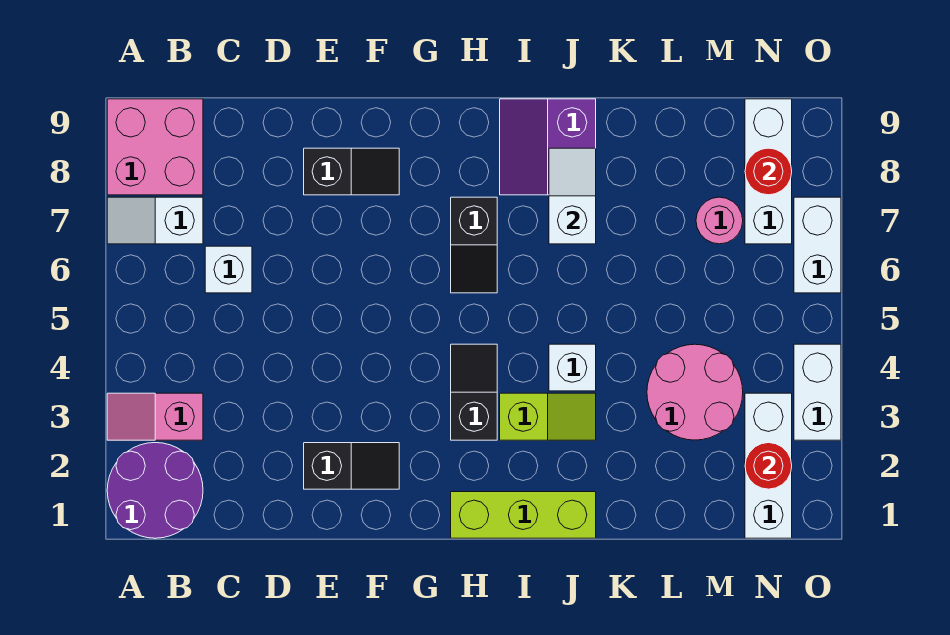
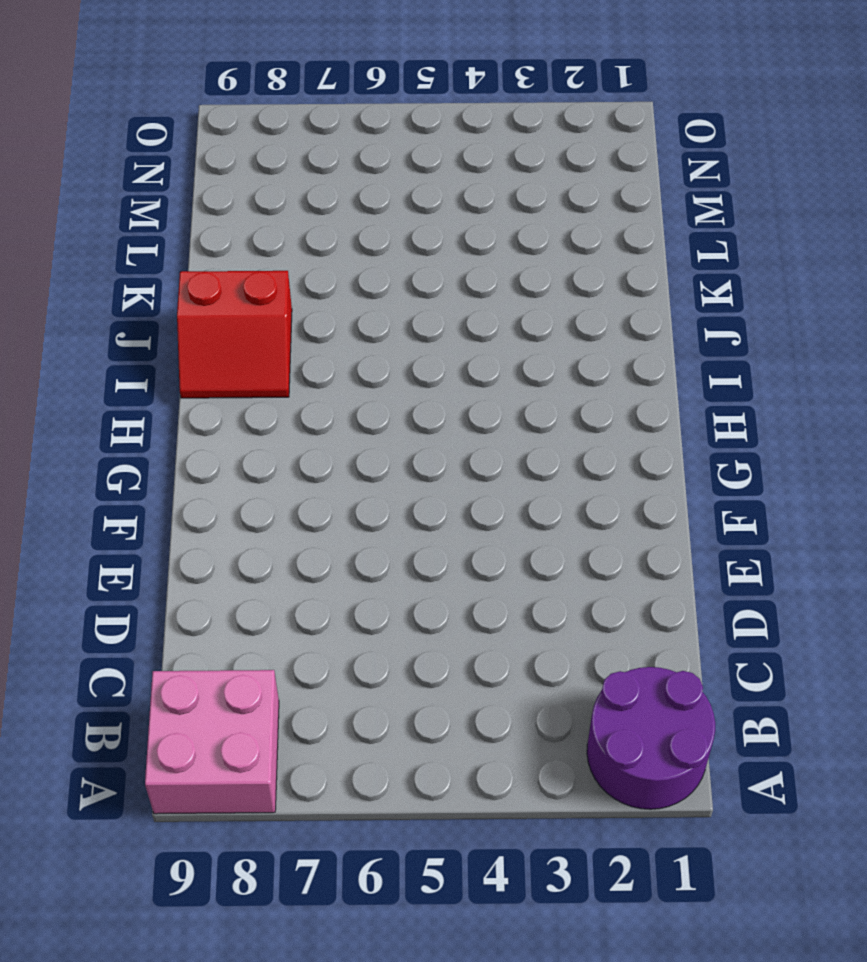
red slope I8:J9 level 1 top J -> purple slope I8:J9 level 1 top J
none -> pink slope A3:B3 level 1 top B
none -> white slope A7:B7 level 1 top B
none -> white brick C6 level 1

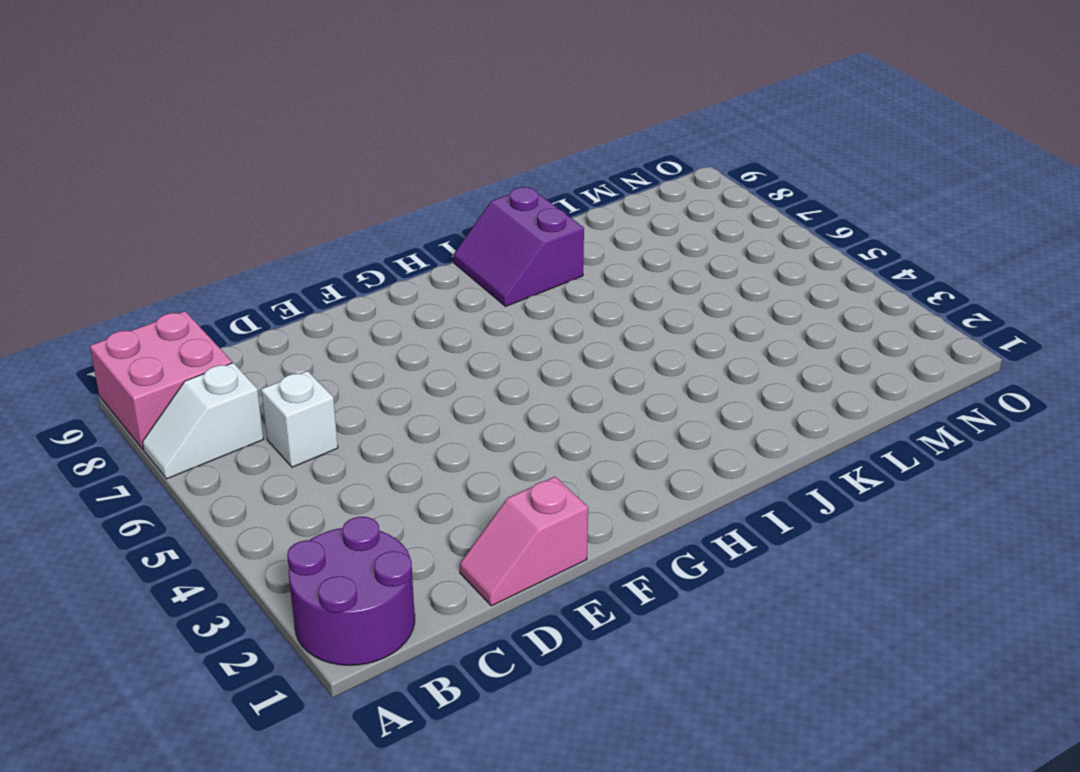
pink slope D1:E1 level 1 top E -> pink slope A3:B3 level 1 top B
none -> black slope E2:F2 level 1 top E
none -> black slope E8:F8 level 1 top E
none -> lime brick H1:J1 level 1

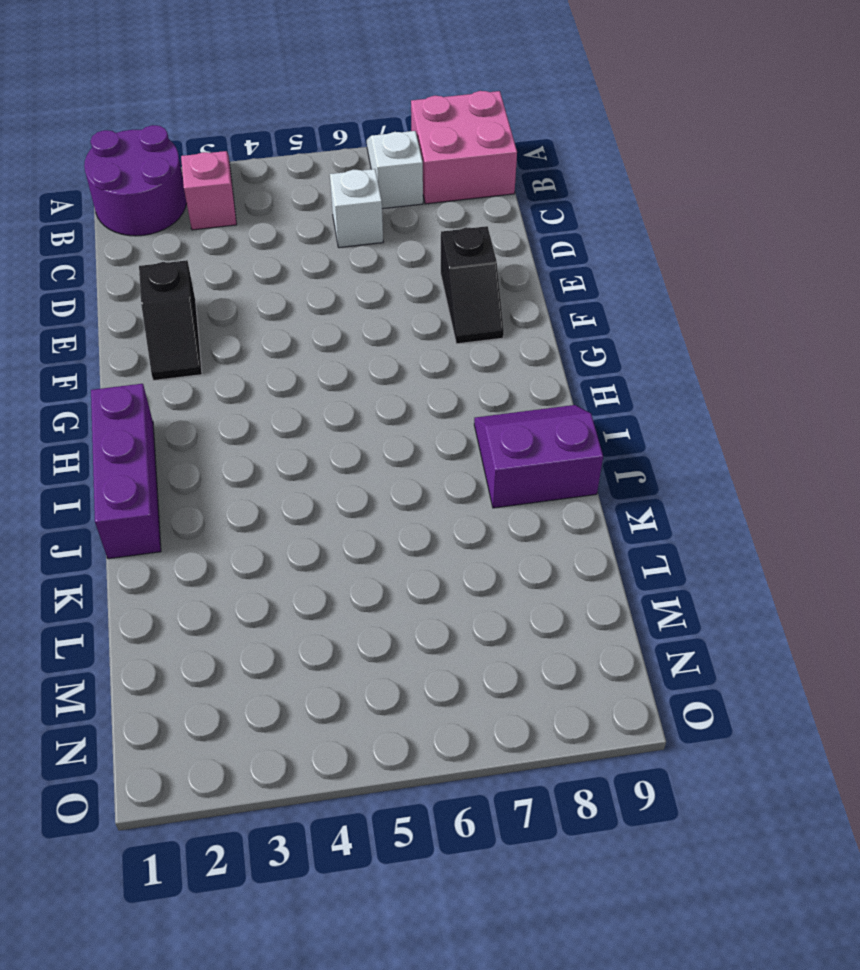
purple brick H1:J1 level 1 -> lime brick H1:J1 level 1
none -> black slope H3:H4 level 1 top 3
none -> black slope H6:H7 level 1 top 7
none -> lime slope I3:J3 level 1 top I

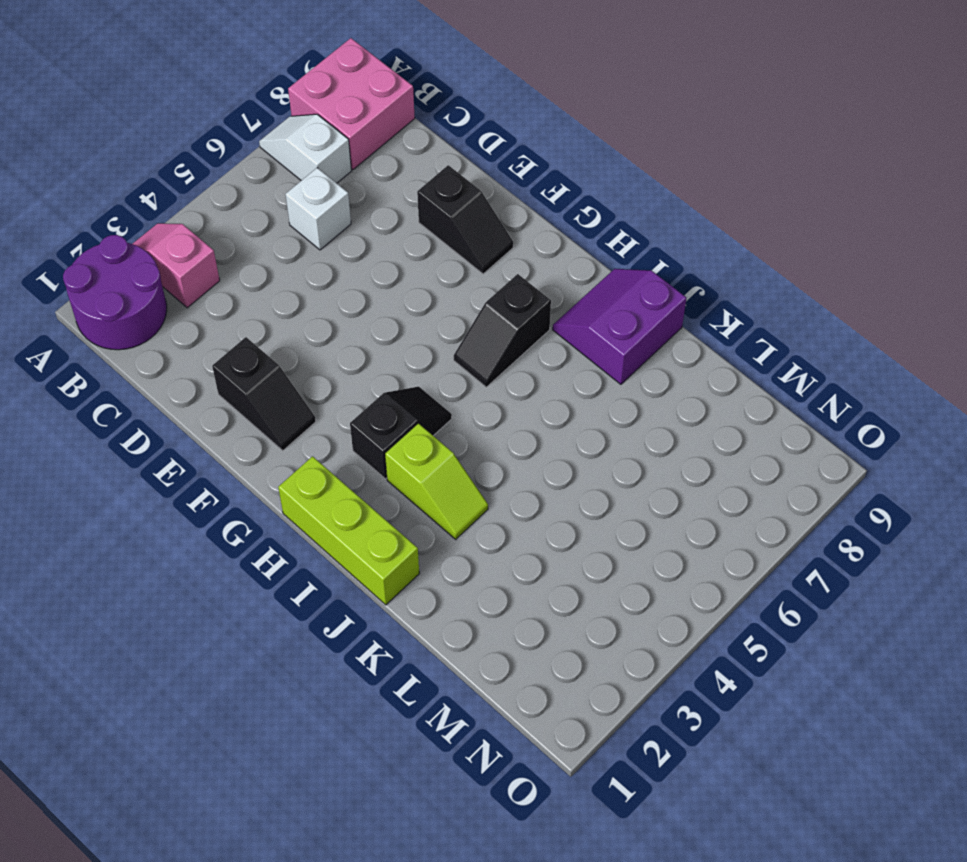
none -> white brick J4 level 1
none -> pink round brick L3:M4 level 1
none -> pink round brick M7 level 1

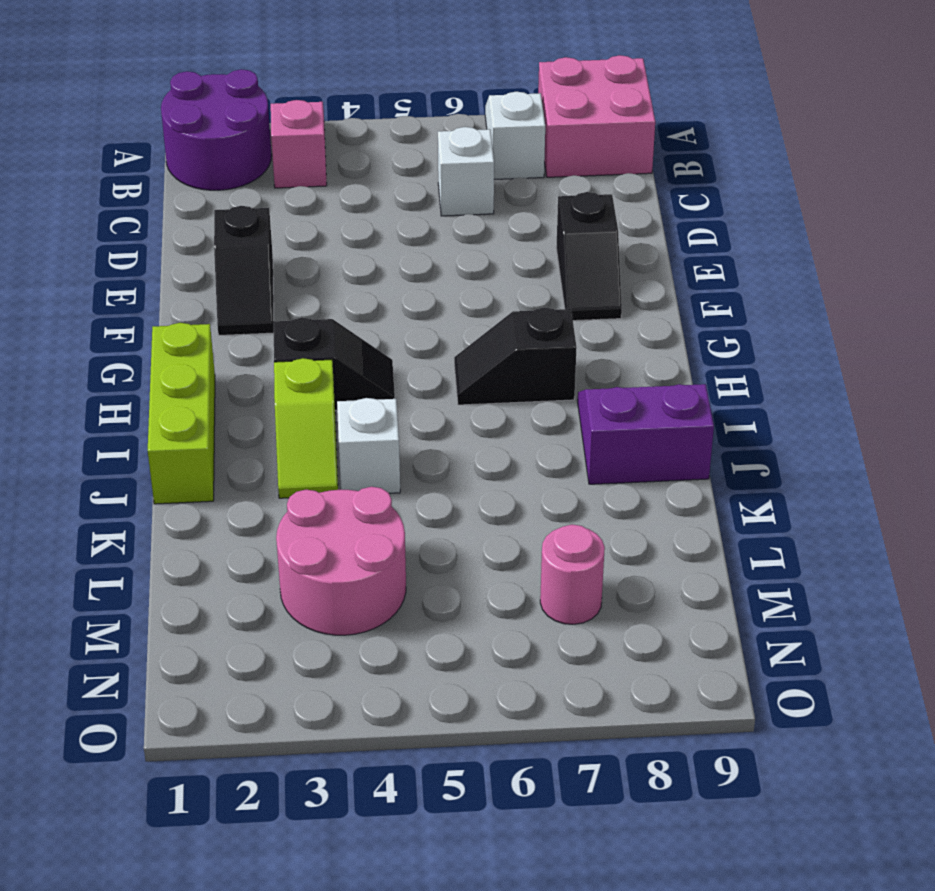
none -> white brick N1:N3 level 1
none -> white brick N7:N9 level 1
none -> white brick O3:O4 level 1

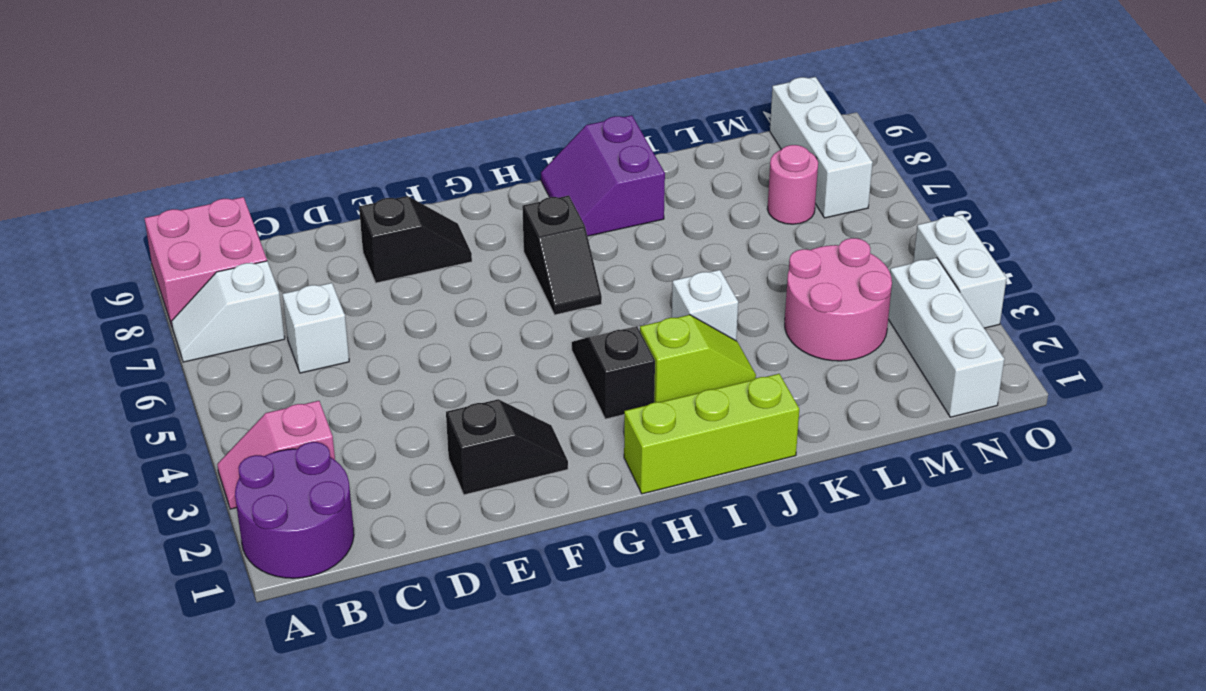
none -> white brick O6:O7 level 1
none -> white slope J7:J8 level 2 top 7
none -> red round brick N2 level 2

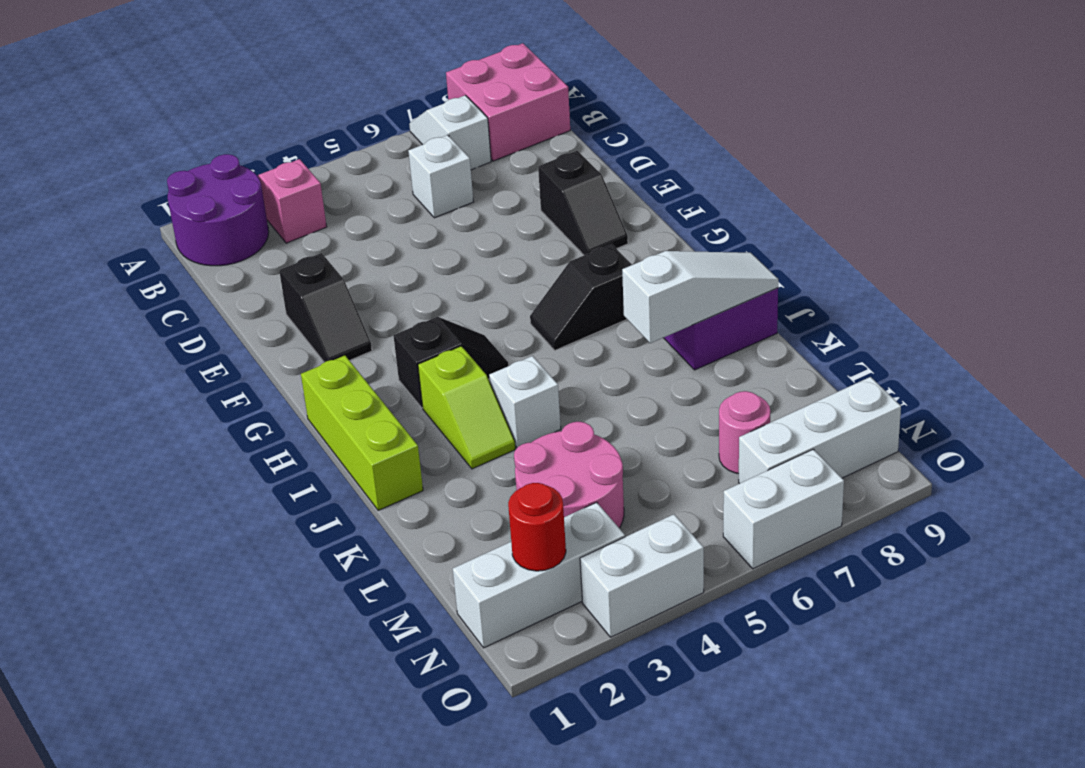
white slope J7:J9 level 2 top 7 -> white slope J7:J8 level 2 top 7
none -> red round brick N8 level 2

